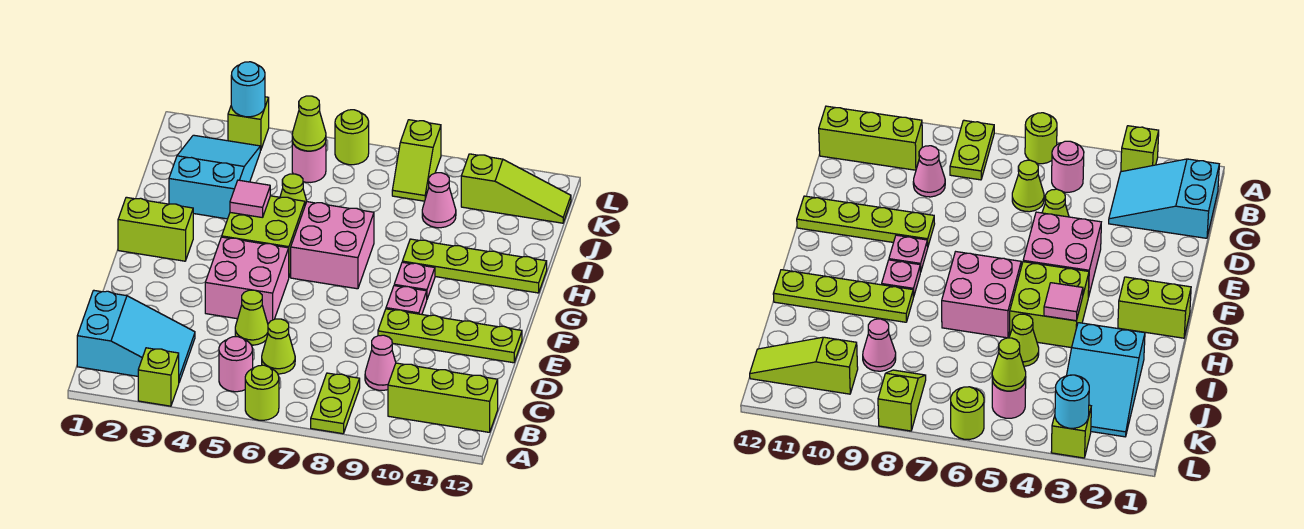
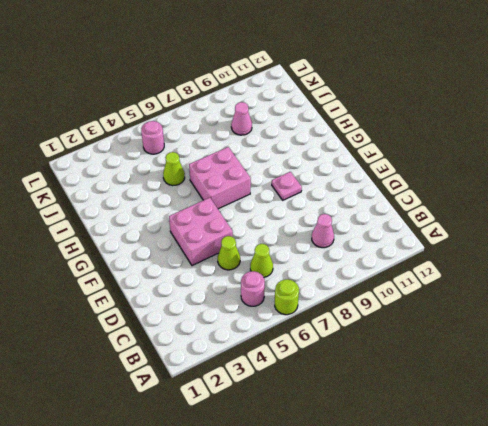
none -> lime brick A3 level 1
none -> lime plate A8:B8 level 1
none -> cyan slope B1:C3 level 1 top 1

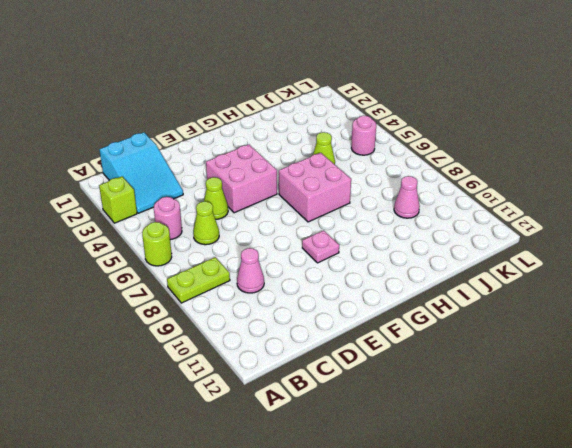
none -> lime brick B10:B12 level 1
none -> lime plate E9:E12 level 1
none -> lime brick G1:G2 level 1

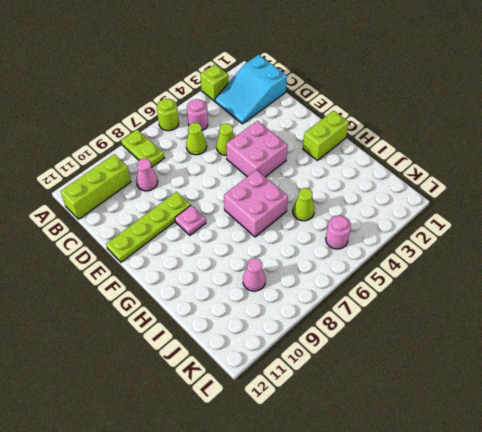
none -> lime brick G4:H5 level 1
none -> pink plate G9 level 1
none -> lime plate H9:H12 level 1

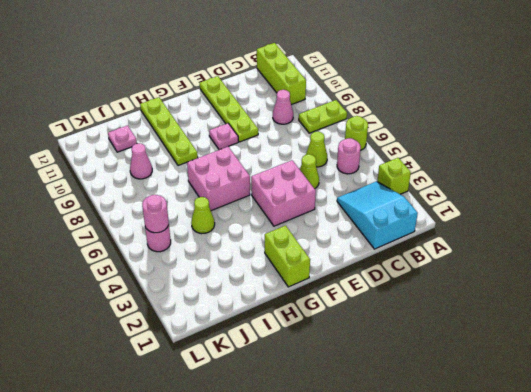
pink plate J11 level 1 -> pink plate G9 level 1
pink round brick K5 level 2 -> lime cone K5 level 2
none -> lime brick G4:H5 level 1
none -> cyan slope I2:K3 level 1 top I
none -> lime slope K8:L8 level 1 top L

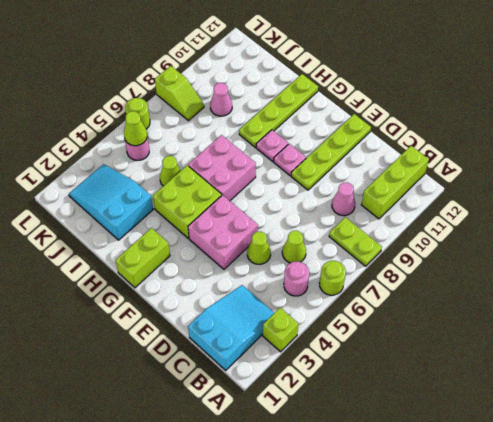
none -> lime slope K10:K12 level 1 top 10
none -> lime brick L3 level 1
none -> pink tile H4 level 2

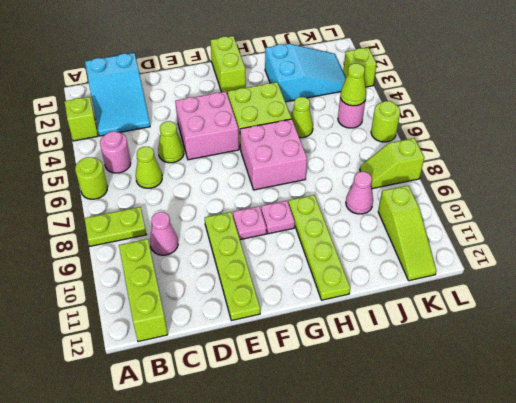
none -> pink tile H4 level 2
none -> cyan round brick L3 level 2

